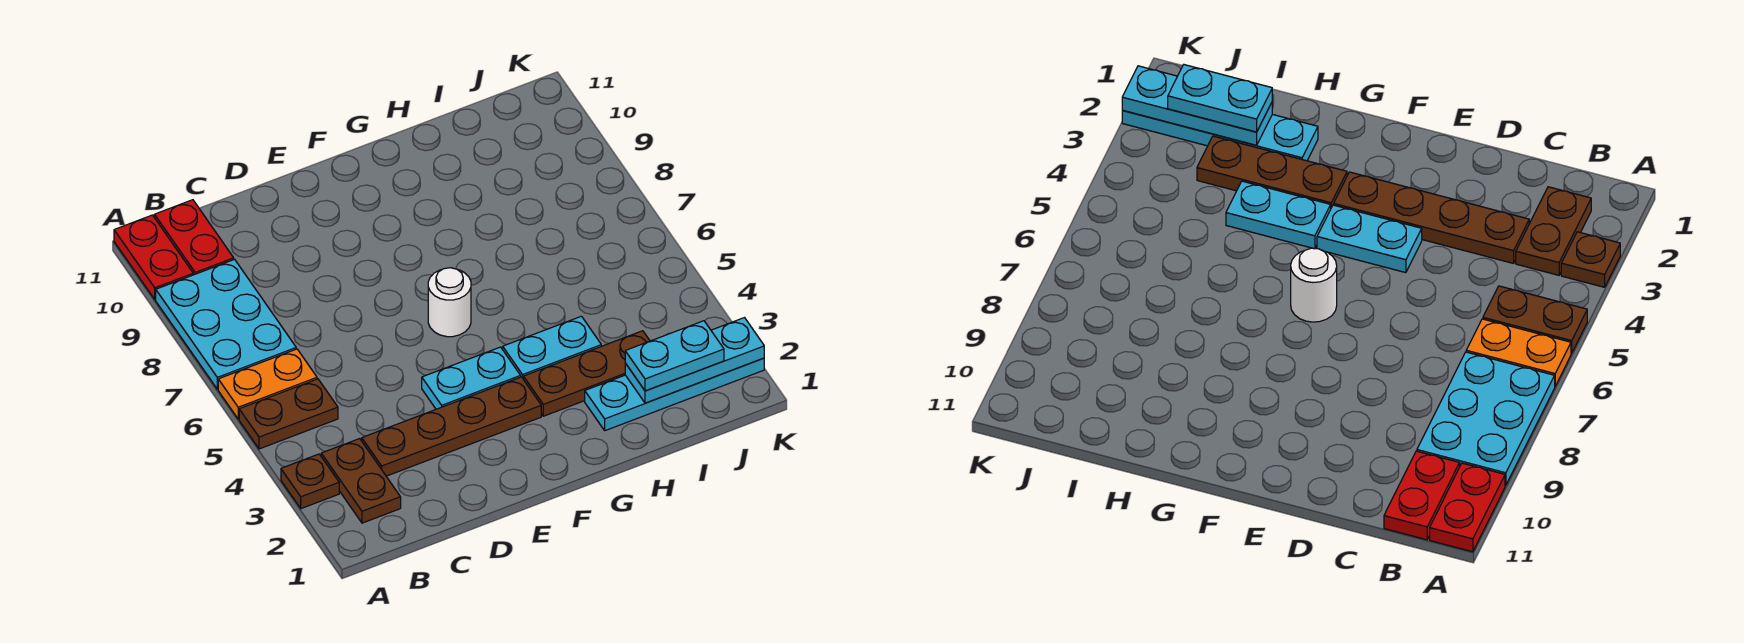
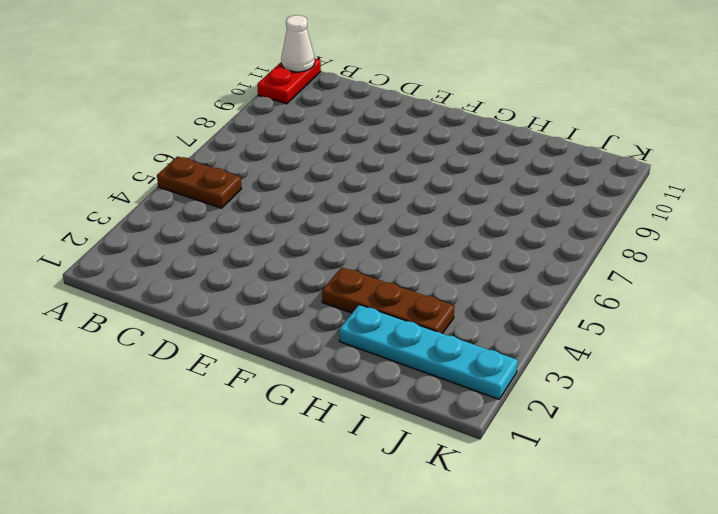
white cone A11 level 2 -> none
none -> brown plate A3 level 1
none -> orange plate A6:B6 level 1
none -> cyan plate A7:B9 level 1

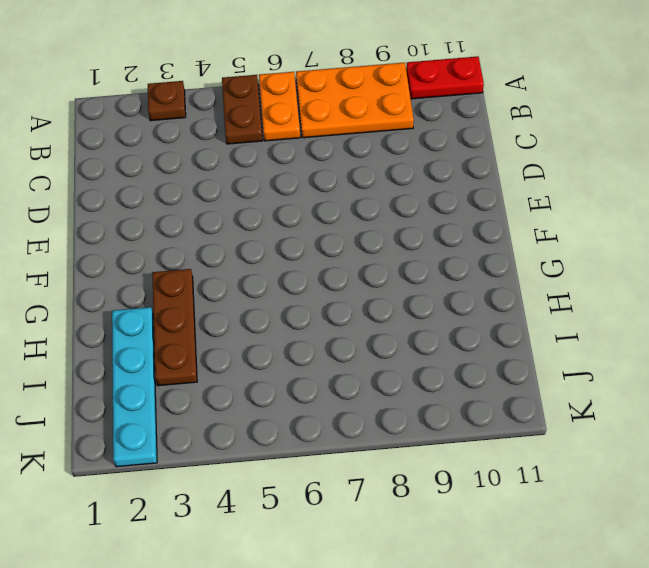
orange plate A7:B9 level 1 -> cyan plate A7:B9 level 1
none -> brown plate B2:B3 level 1
none -> red plate B10:B11 level 1
none -> brown plate C3:F3 level 1

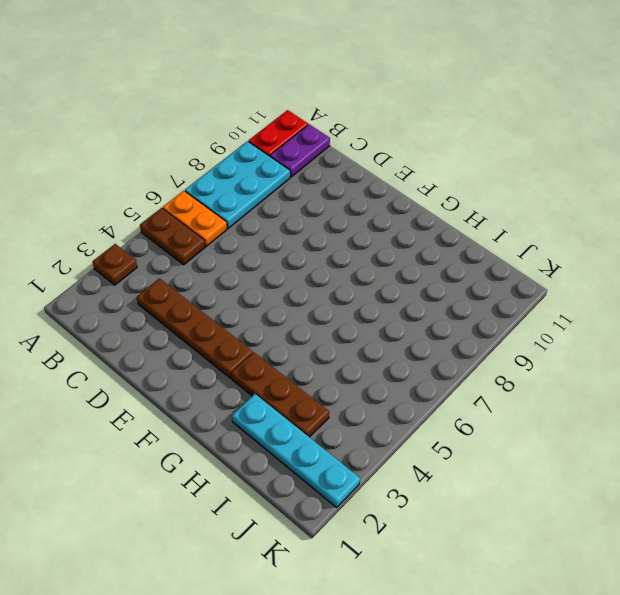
purple plate B10:B11 level 1 -> red plate B10:B11 level 1
none -> brown plate B2:B3 level 1
none -> cyan plate E4:F4 level 1
none -> white round brick F6 level 1

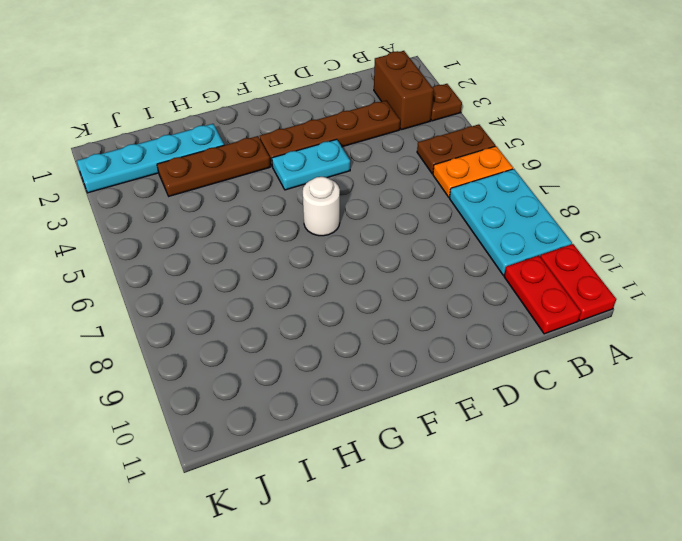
brown brick B2:B3 level 1 -> brown plate B2:B3 level 1
none -> cyan plate G4:H4 level 1
none -> cyan plate I2:K2 level 2
none -> cyan plate I2:J2 level 3

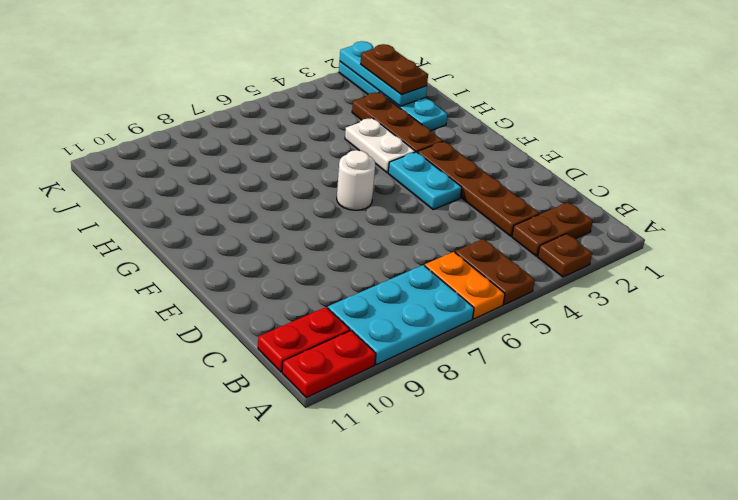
white plate G4:H4 level 1 -> cyan plate G4:H4 level 1
brown plate I2:J2 level 3 -> cyan plate I2:J2 level 3

